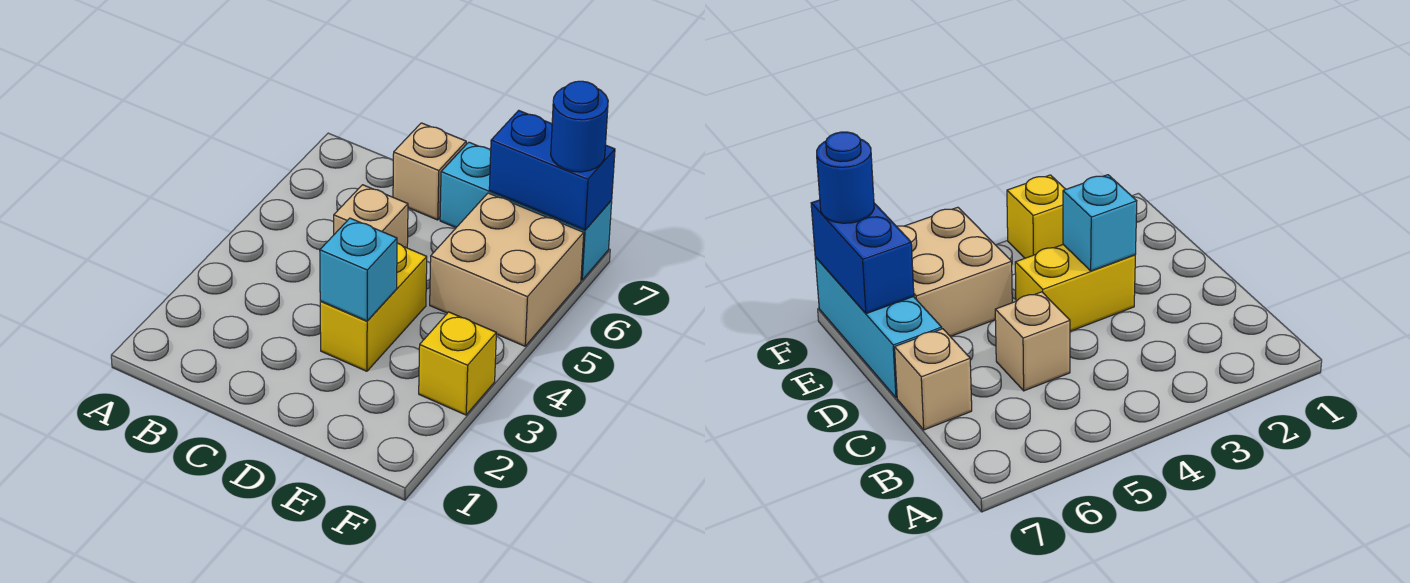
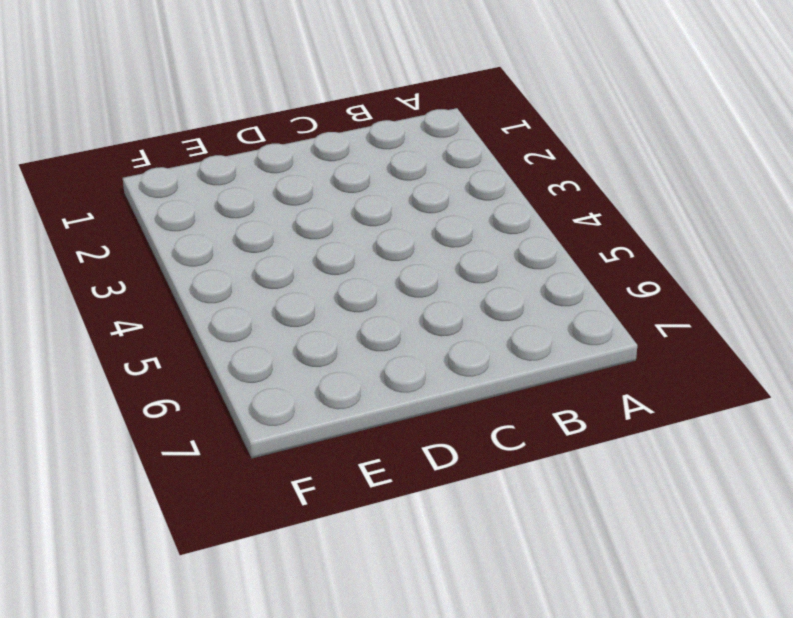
none -> tan brick C5 level 1
none -> tan brick C7 level 1

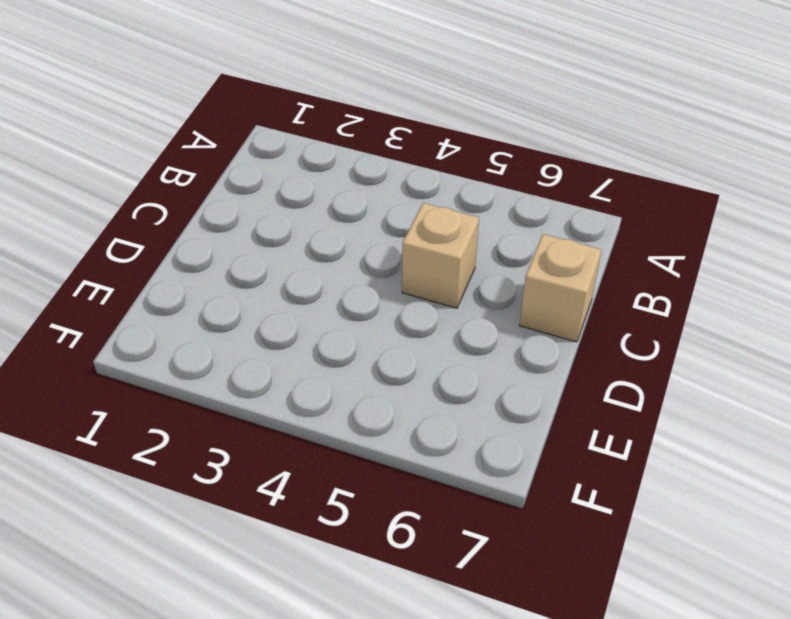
none -> yellow brick D3:D4 level 1
none -> cyan brick D7:F7 level 1

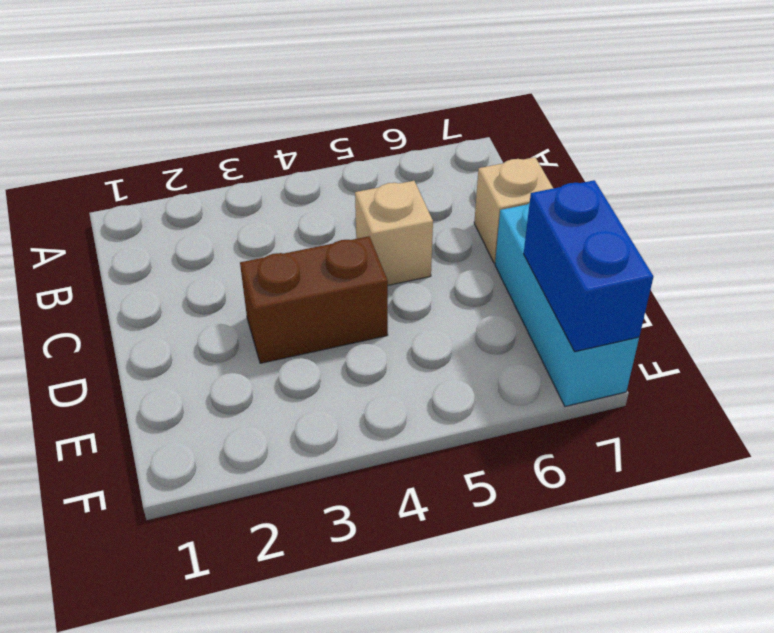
brown brick D3:D4 level 1 -> yellow brick D3:D4 level 1
none -> tan brick E5:F6 level 1
none -> yellow brick F3 level 1

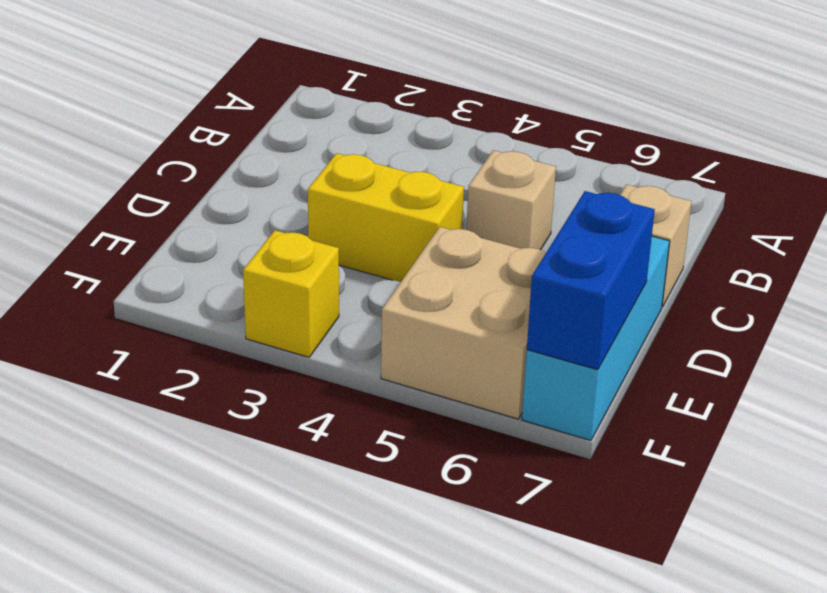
none -> cyan brick D3 level 2
none -> blue round brick F7 level 3

